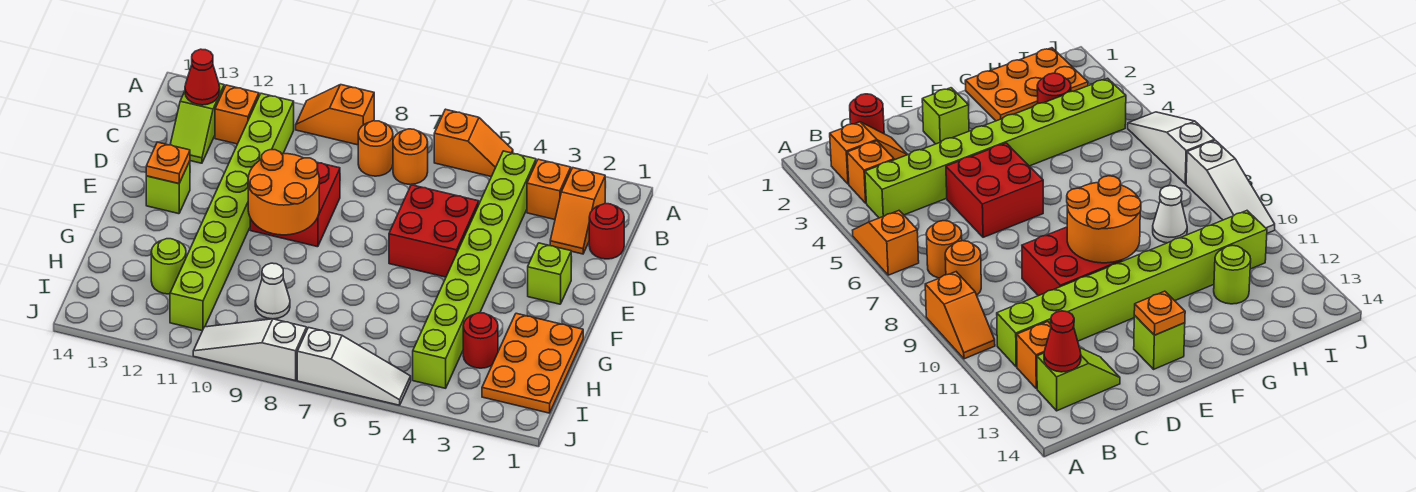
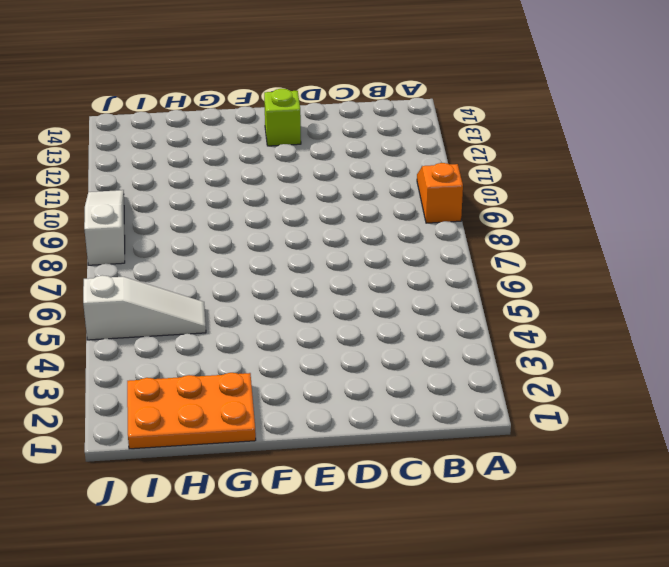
white slope H5:J5 level 1 top J -> white slope J5:J7 level 1 top 7
none -> orange slope A5:A6 level 1 top 6
none -> orange slope B2:C2 level 1 top B
none -> orange brick B3 level 1

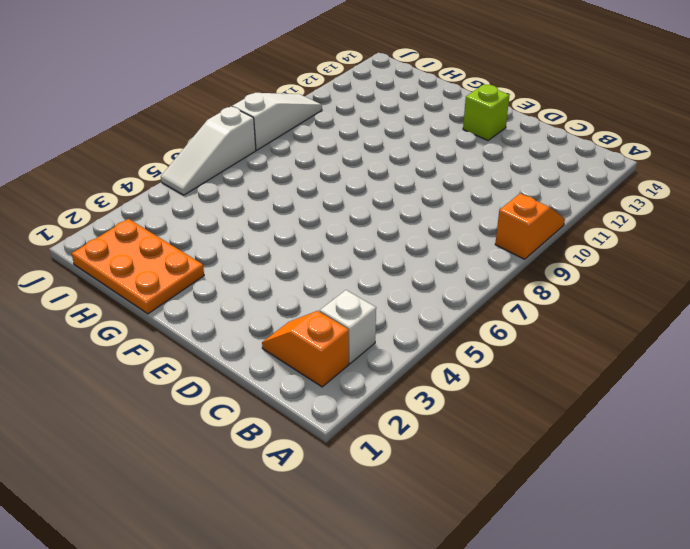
white brick B3 level 1 -> orange brick B3 level 1
none -> orange slope A5:A6 level 1 top 6
none -> lime brick B4:I4 level 1
none -> orange round brick B7 level 1

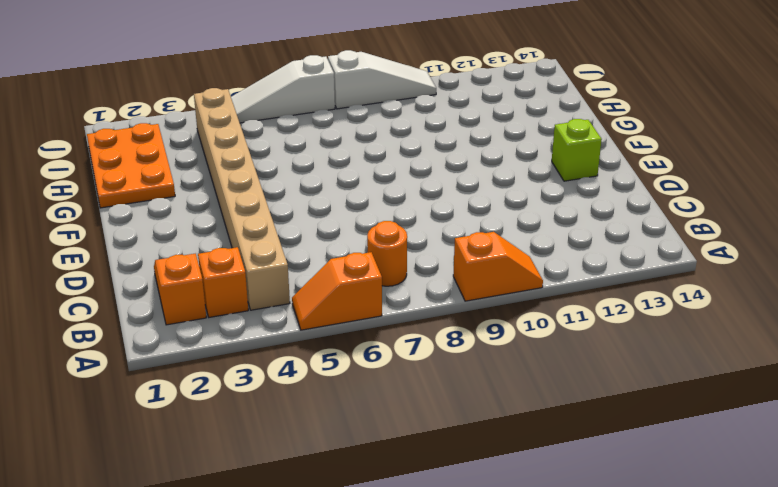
tan brick B4:I4 level 1 -> lime brick B4:I4 level 1
none -> orange round brick B8 level 1
none -> lime brick B11:I11 level 1
none -> orange brick B12 level 1

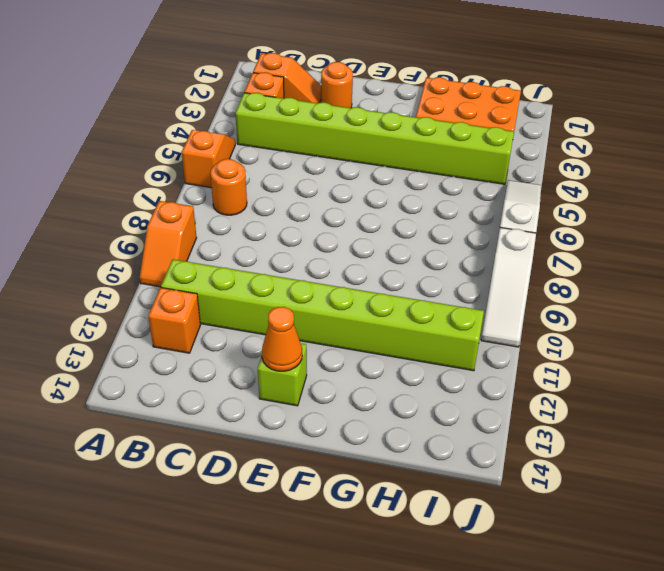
orange round brick D2 level 1 -> orange round brick B8 level 1
orange cone E13 level 2 -> orange plate E13 level 2
none -> lime slope B13:C13 level 1 top B
none -> red round brick C1 level 1
none -> red brick D5:E6 level 1

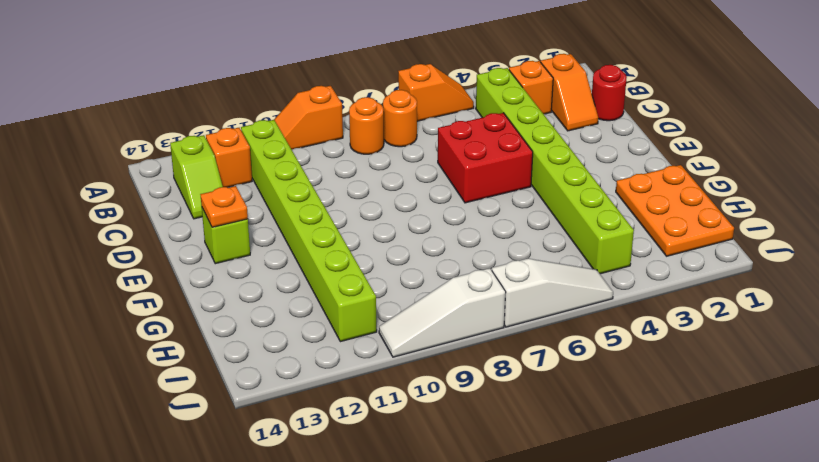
none -> red brick D9:E10 level 1
none -> lime brick E2 level 1
none -> red round brick H3 level 1

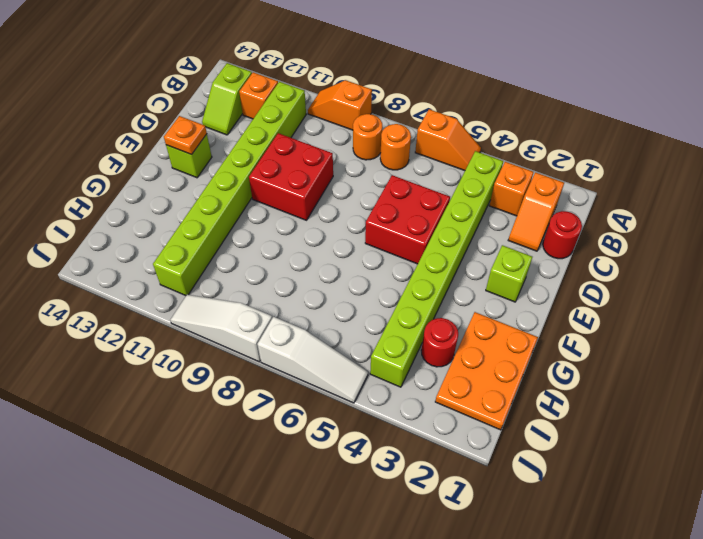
none -> white cone H9 level 1
none -> lime round brick H12 level 1
none -> red cone B13 level 2

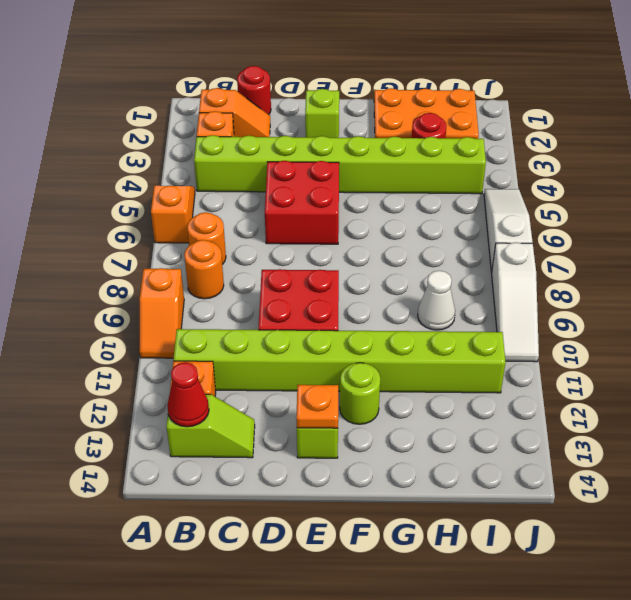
lime round brick F12 level 1 -> lime round brick H12 level 1
none -> orange round brick E9:F10 level 2

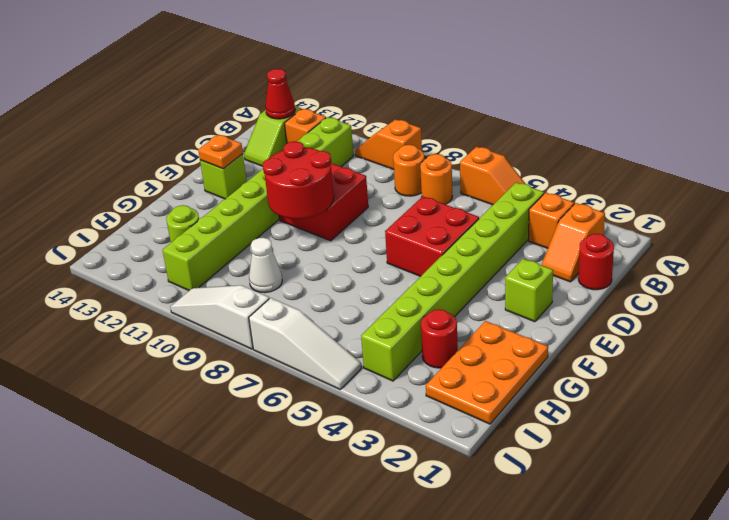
red round brick E9:F10 level 2 -> orange round brick E9:F10 level 2

